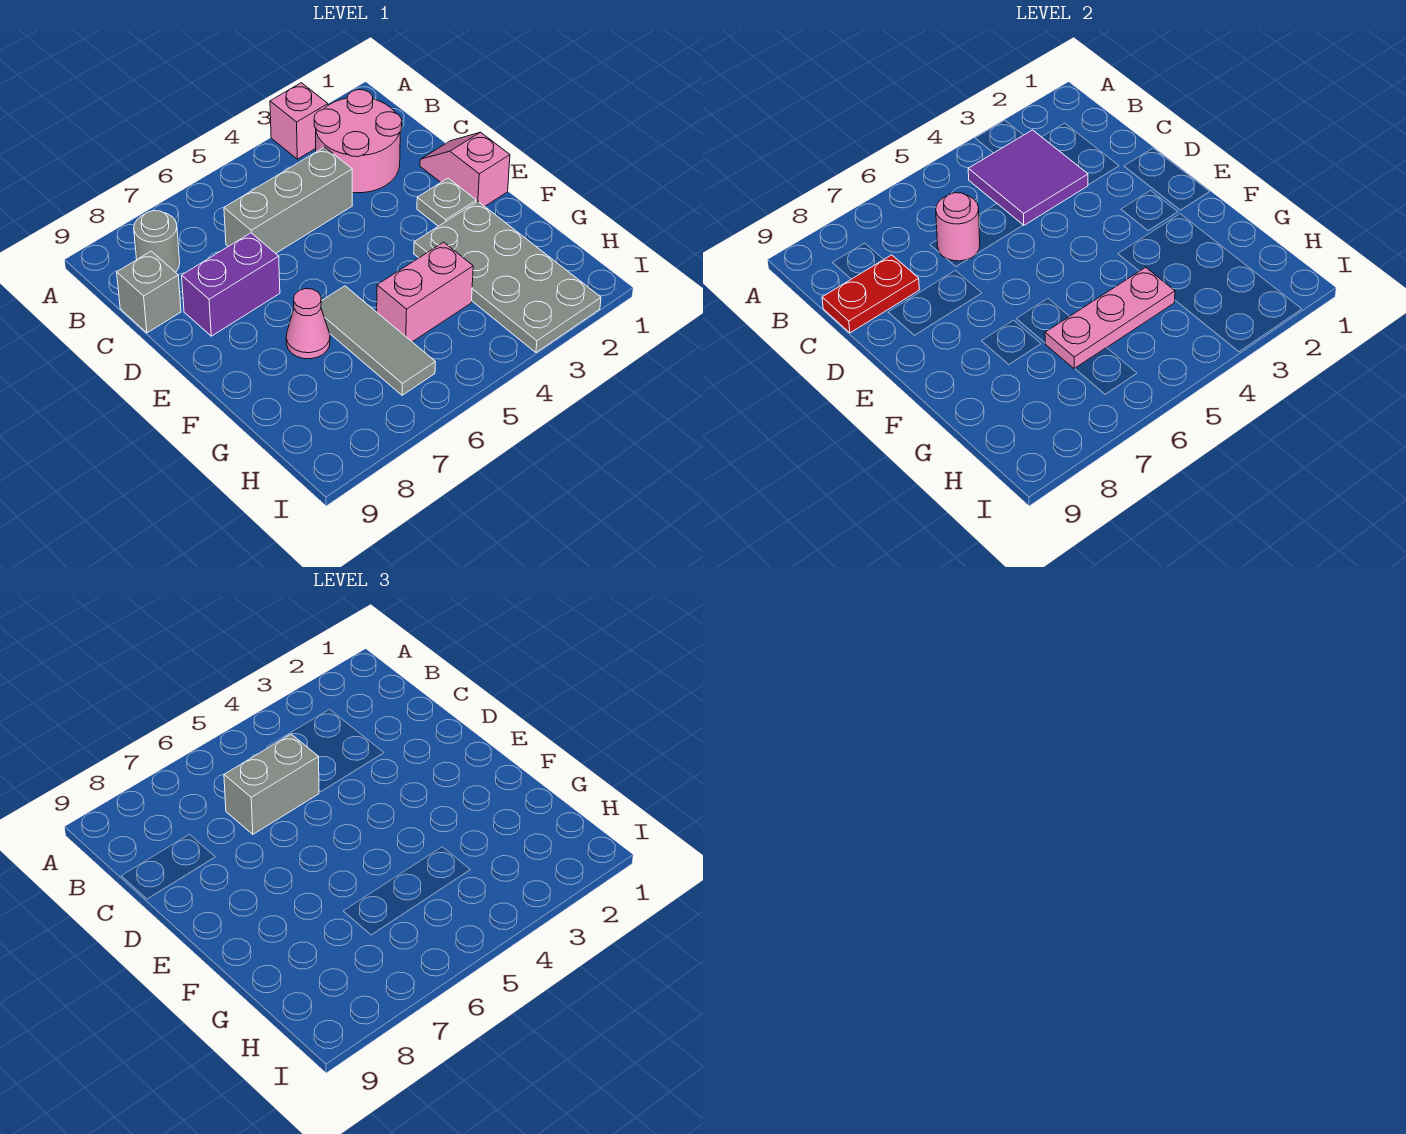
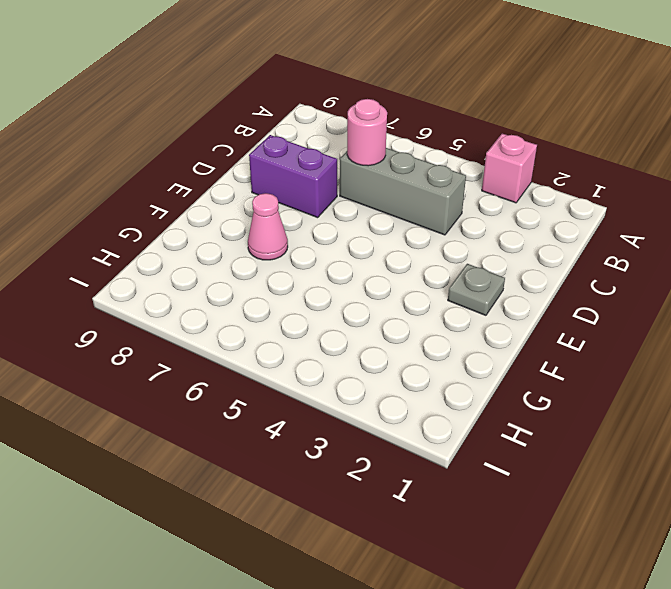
none -> pink round brick B2:C3 level 1
none -> grey round brick B8 level 1
none -> grey brick C9 level 1

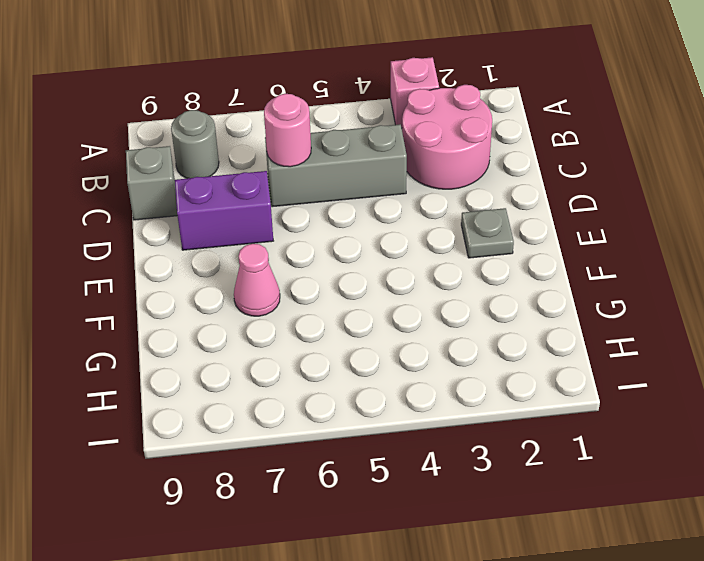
none -> pink slope D1:E1 level 1 top E
none -> grey plate F2:I3 level 1
none -> grey tile F6:H6 level 1

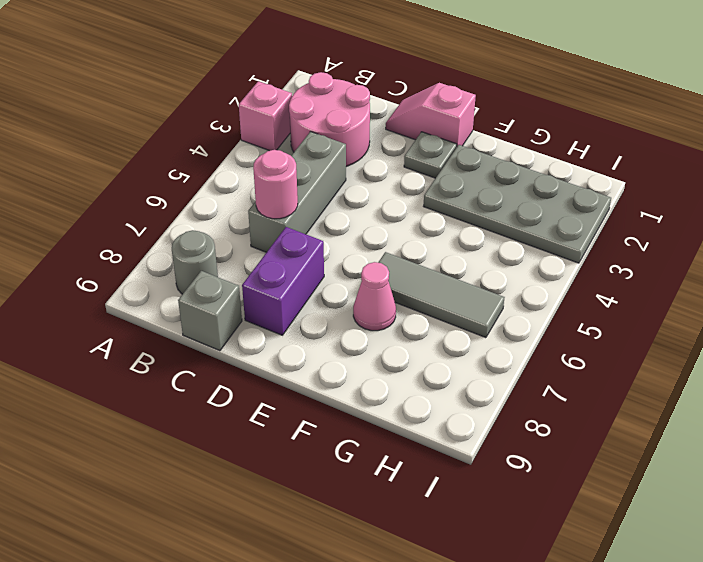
none -> pink brick G4:G5 level 1
none -> purple tile B3:C4 level 2
none -> red plate C8:C9 level 2

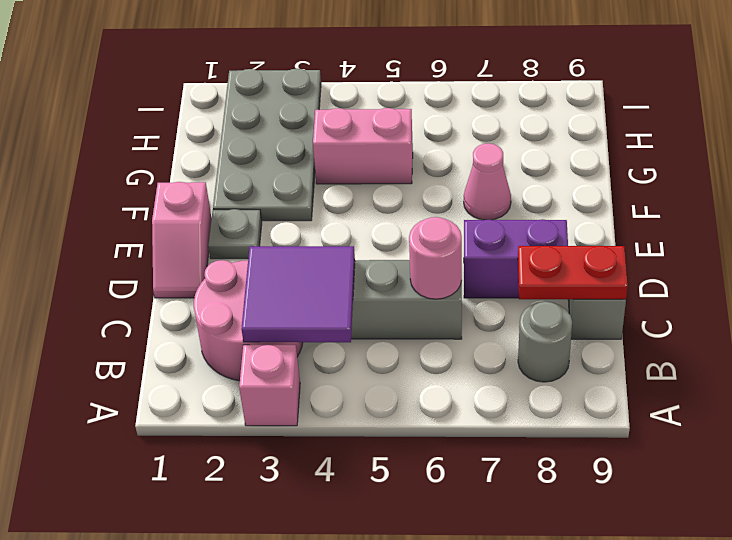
none -> grey tile F6:H6 level 1
none -> pink plate G4:G6 level 2
none -> grey brick C5:C6 level 3

